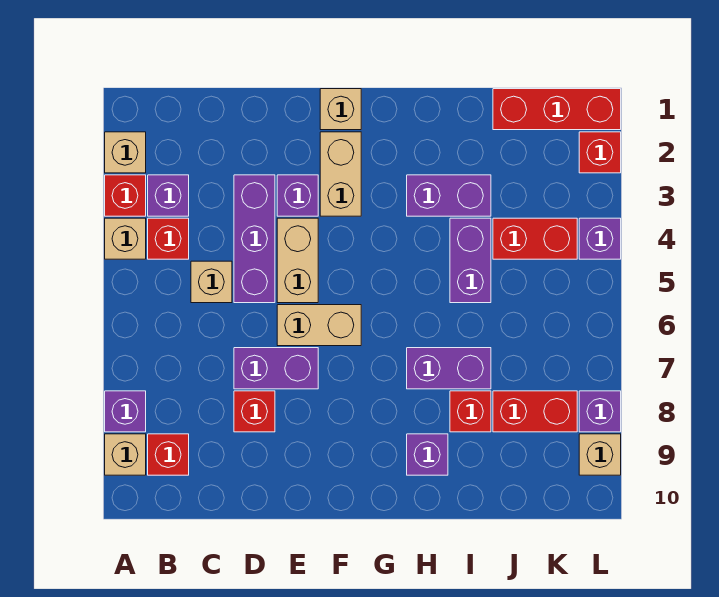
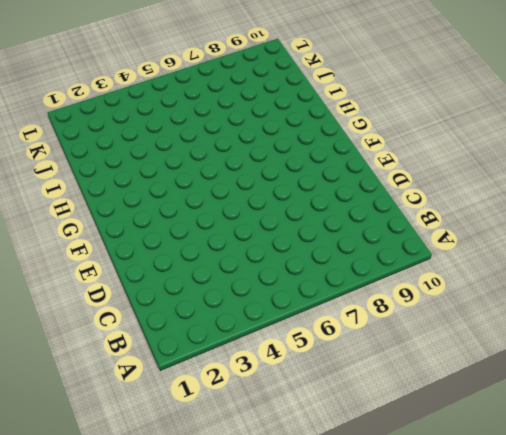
none -> tan brick A2 level 1
none -> red brick A3 level 1
none -> tan brick A4 level 1

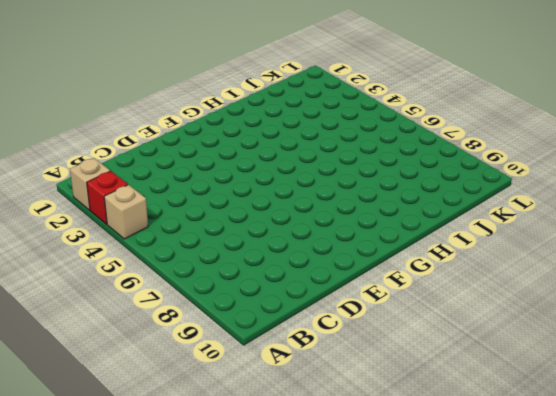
none -> purple brick A8 level 1
none -> tan brick A9 level 1
none -> purple brick B3 level 1

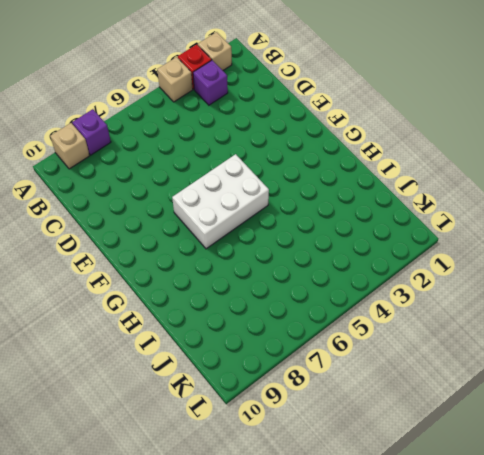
white brick F5:G7 level 1 -> tan brick E6:F6 level 1
none -> red brick B4 level 1
none -> red brick B9 level 1
none -> tan brick C5 level 1

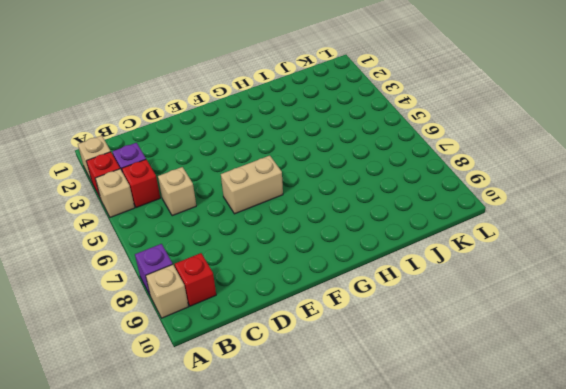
none -> purple brick D3:D5 level 1
none -> purple brick D7:E7 level 1
none -> red brick D8 level 1

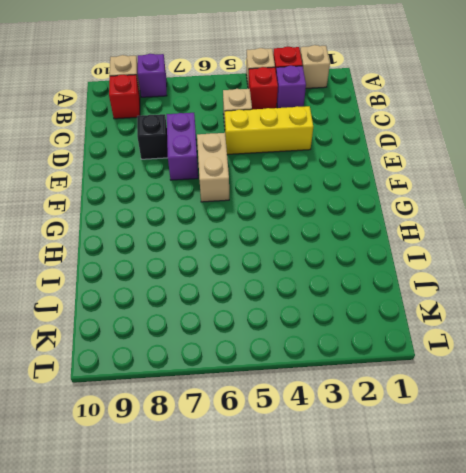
yellow brick D3:D5 level 1 -> purple brick D3:D5 level 1
black brick D8 level 1 -> red brick D8 level 1
none -> purple brick E3 level 1
none -> tan brick E4:E5 level 1
none -> tan brick F1 level 1

